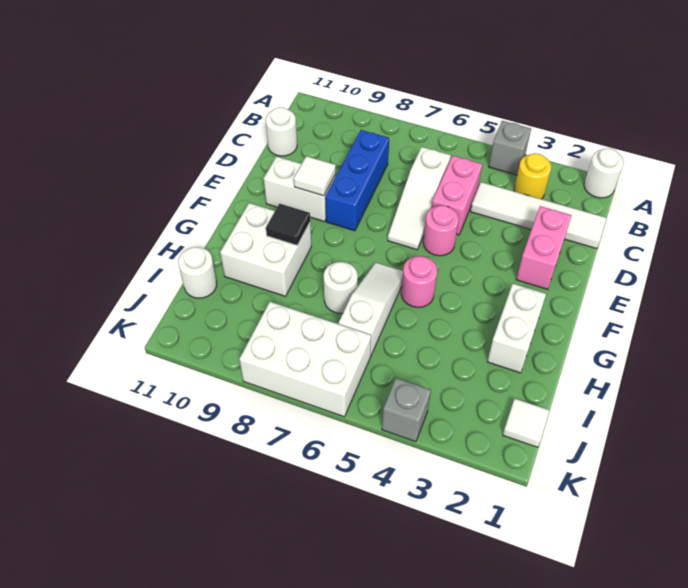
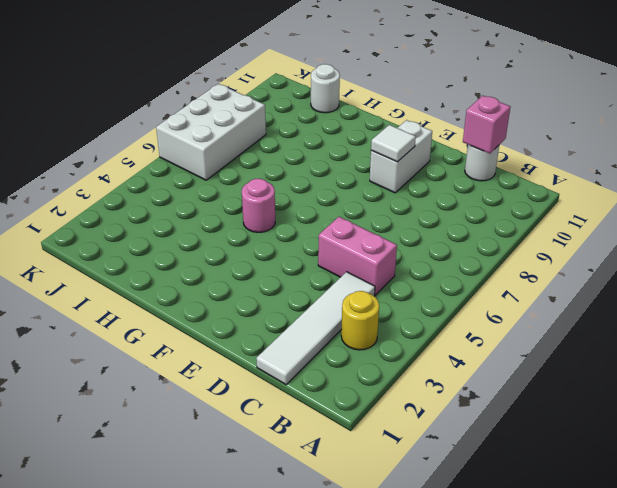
pink brick C11 level 2 -> none
none -> white round brick A1 level 1
none -> grey brick A4 level 1
none -> white slope C6:E6 level 1 top C

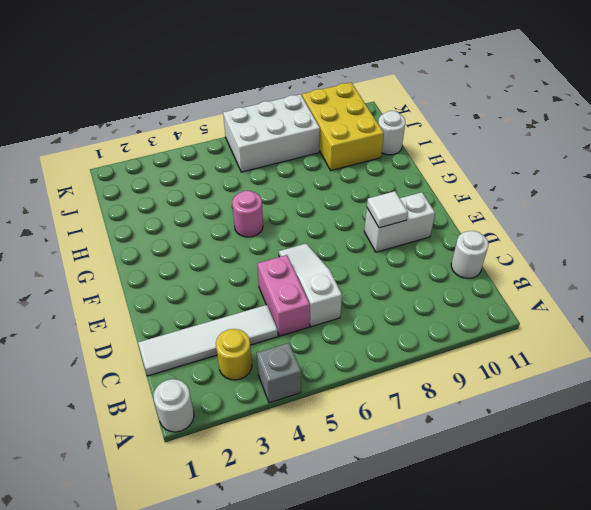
yellow brick I9:K10 level 1 -> none
none -> blue brick C8:E8 level 1
none -> pink brick D2:E2 level 1
none -> pink round brick E5 level 1

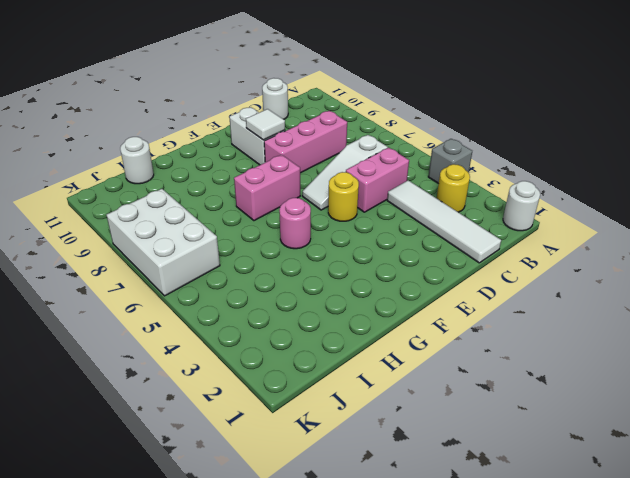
pink brick C8:E8 level 1 -> blue brick C8:E8 level 1
yellow round brick E5 level 1 -> pink round brick E5 level 1
pink brick F7:G7 level 1 -> pink brick D2:E2 level 1
none -> white brick G2:H2 level 1
none -> white slope G6:I6 level 1 top I
none -> white brick G9:H10 level 1

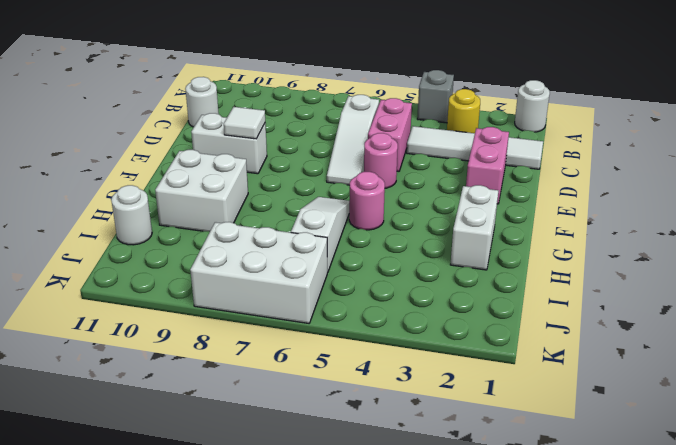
none -> blue brick C8:E8 level 1
none -> white round brick H7 level 1
none -> white tile J1 level 1

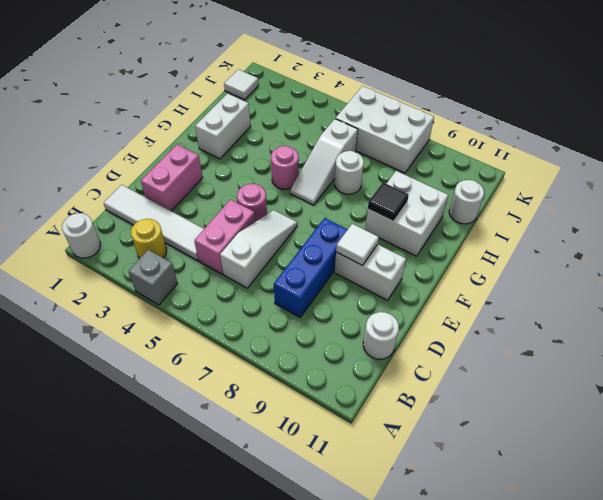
none -> grey brick K4 level 1

